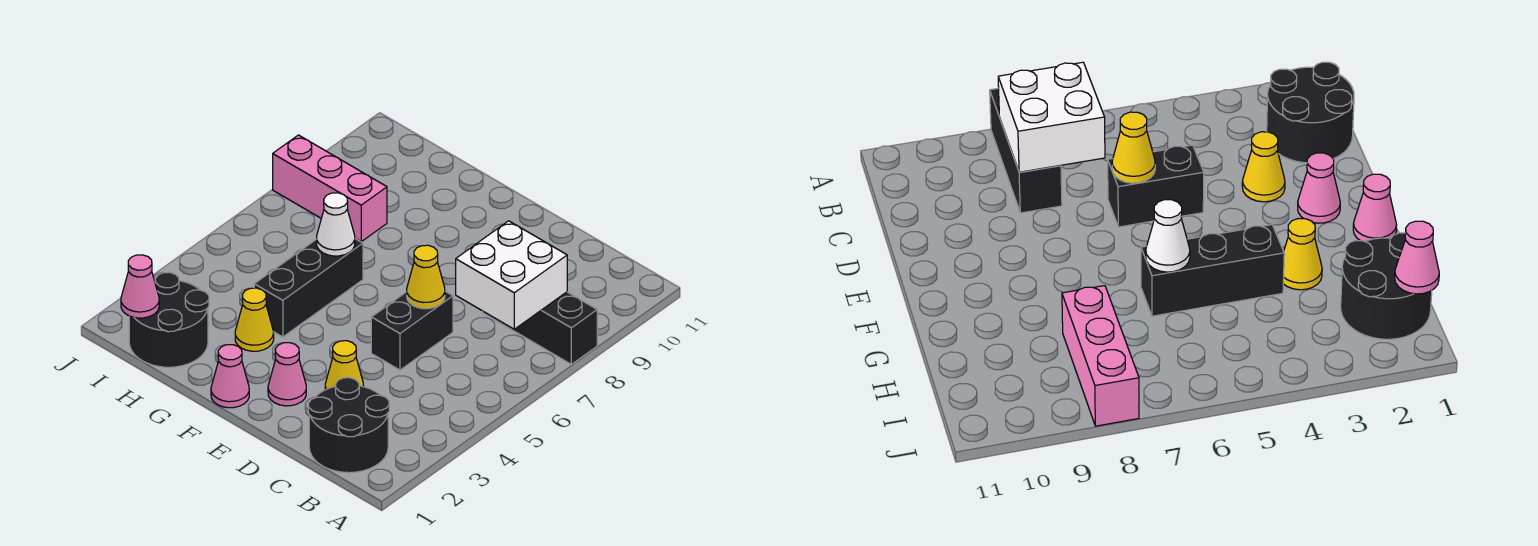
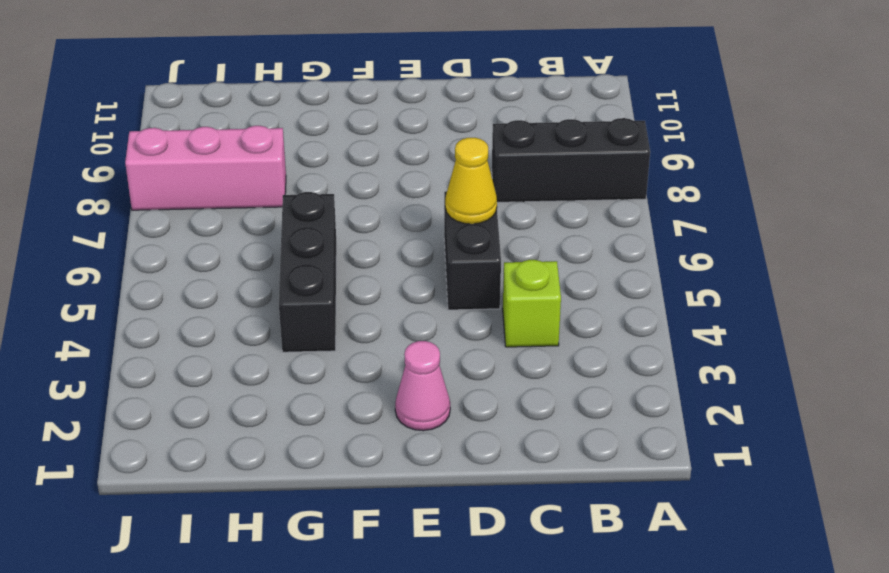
lime brick C4 level 1 -> none
none -> black round brick B1:C2 level 1
none -> yellow cone D3 level 1
none -> pink cone F1 level 1

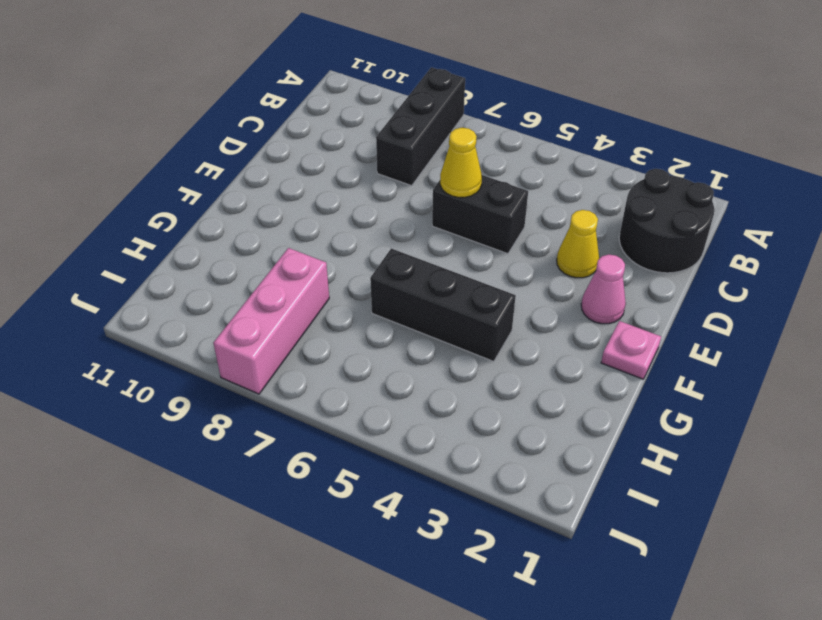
pink plate F1 level 1 -> pink cone F1 level 1
none -> yellow cone G3 level 1
none -> black round brick H1:I2 level 1
none -> white brick B7:C8 level 2

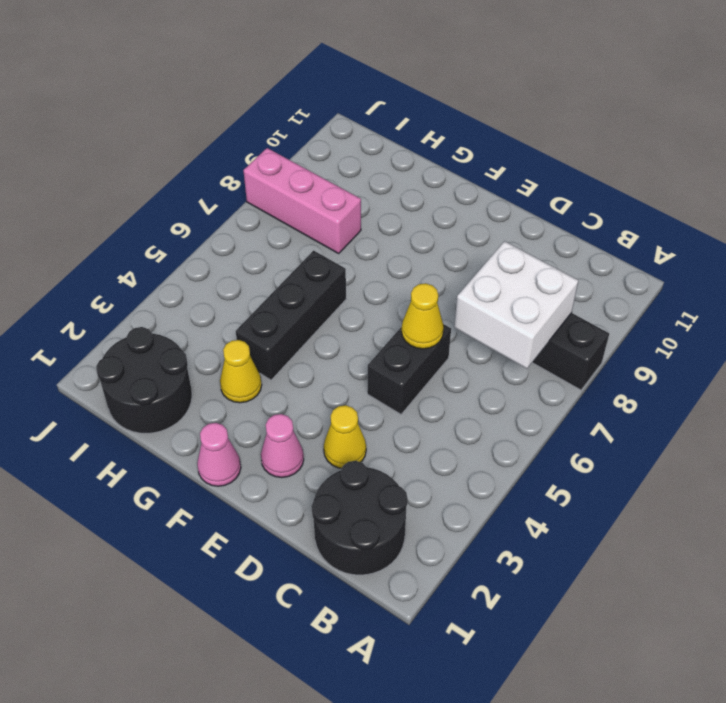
none -> white cone G6 level 2
none -> pink cone I1 level 2

